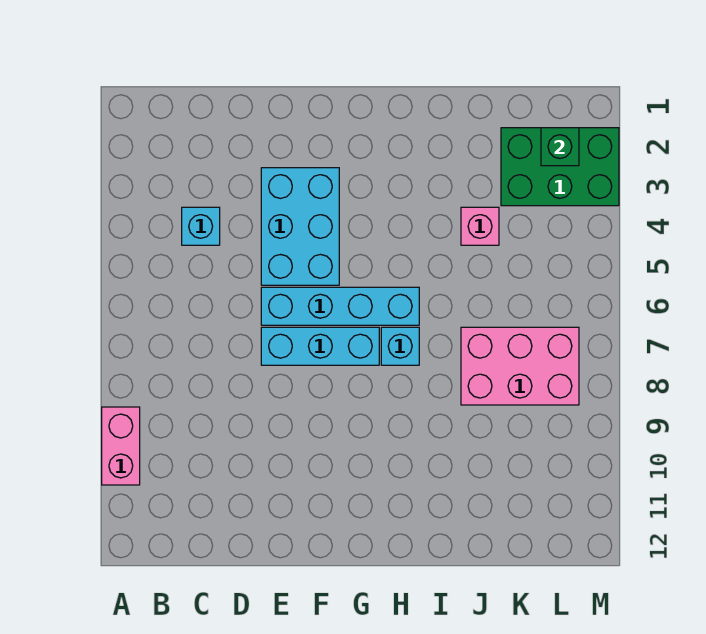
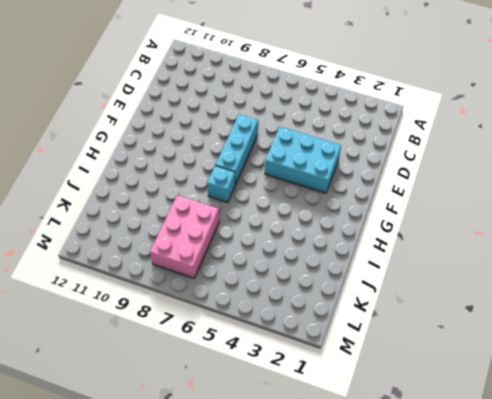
none -> pink brick A9:A10 level 1
none -> cyan brick C4 level 1

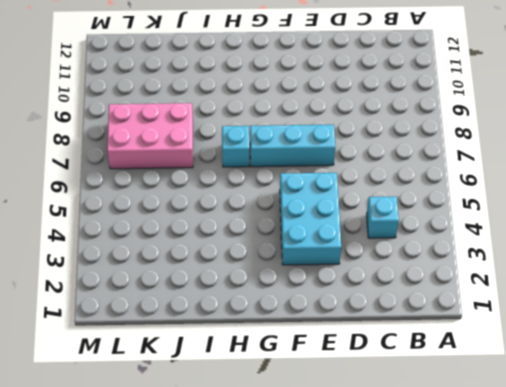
none -> pink brick A9:A10 level 1
none -> cyan brick E6:H6 level 1

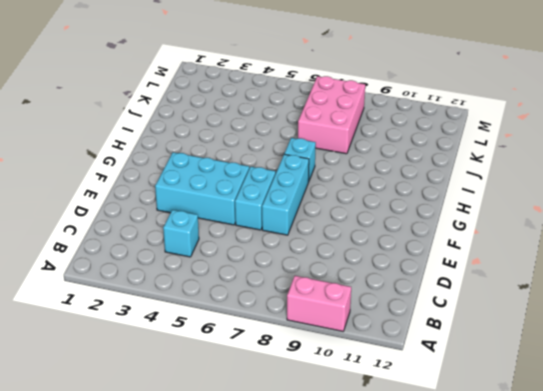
cyan brick E6:F6 level 1 -> cyan brick E6:H6 level 1
none -> pink brick J4 level 1
none -> green brick K2:M3 level 1

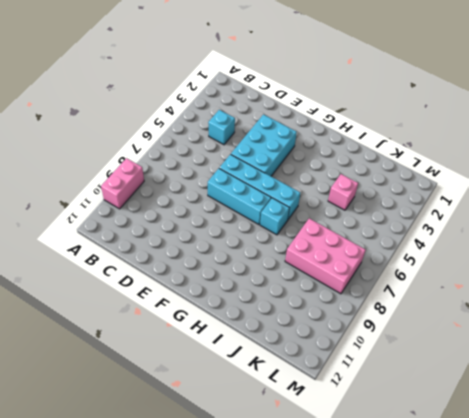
none -> green brick K2:M3 level 1
none -> green brick L2 level 2

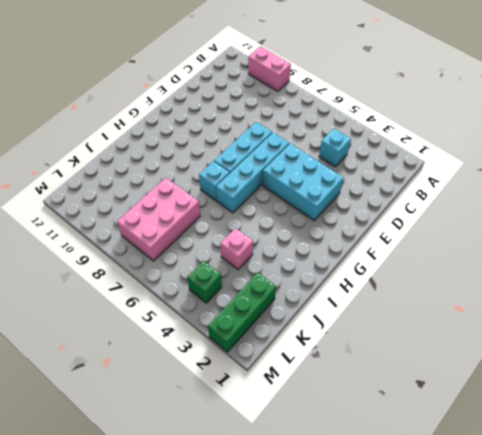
green brick K2:M2 level 1 -> green brick K2:M3 level 1
green brick L4 level 1 -> green brick L2 level 2

